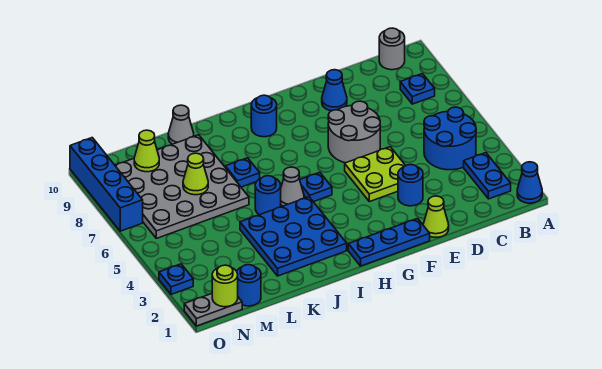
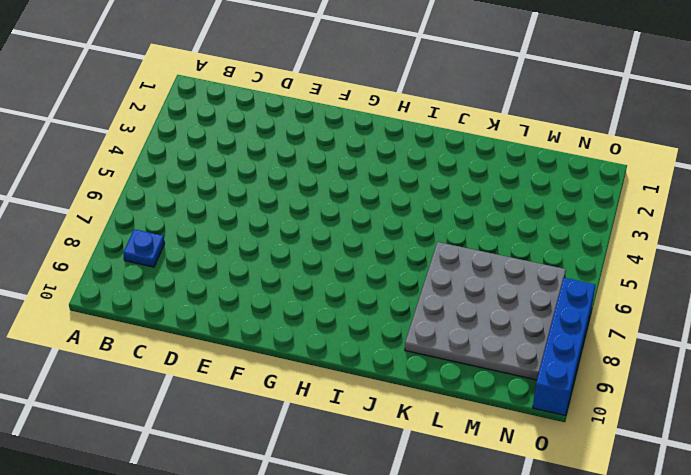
none -> blue cone A1 level 1
none -> blue plate B2:B3 level 1
none -> blue round brick B4:C5 level 1

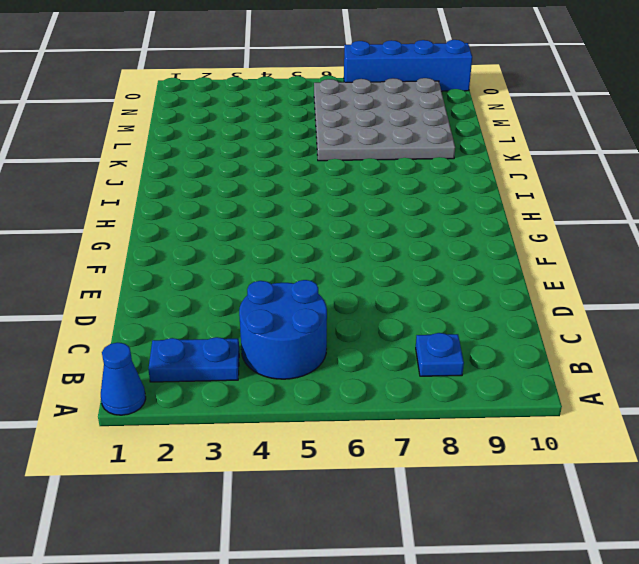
none -> grey round brick B10 level 1
none -> lime cone E1 level 1
none -> blue round brick E3 level 1

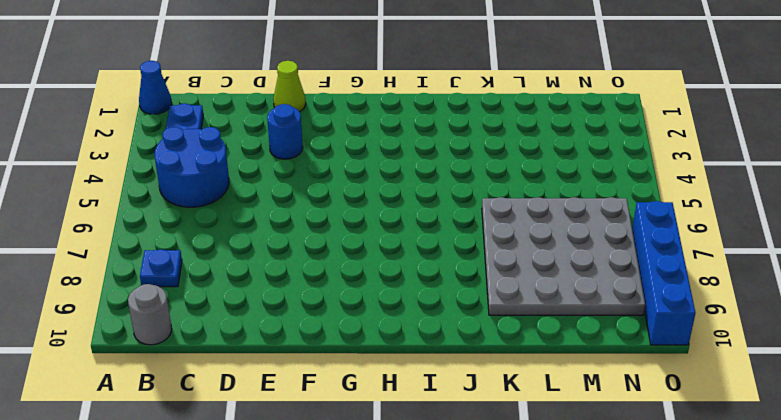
none -> lime plate E4:F5 level 1
none -> grey round brick E6:F7 level 1
none -> blue cone E9 level 1

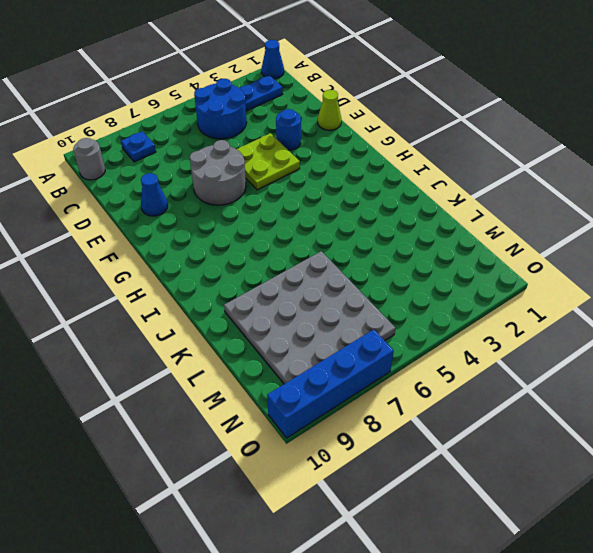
none -> blue plate F1:H1 level 1
none -> blue plate H5 level 1
none -> blue round brick H9 level 1

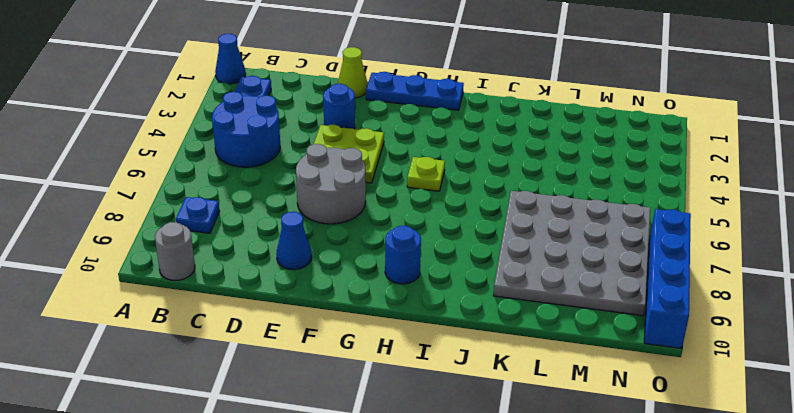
lime plate H5 level 1 -> blue plate H5 level 1
none -> blue plate I2:K4 level 1
none -> grey cone I5 level 1
none -> blue round brick J5 level 1

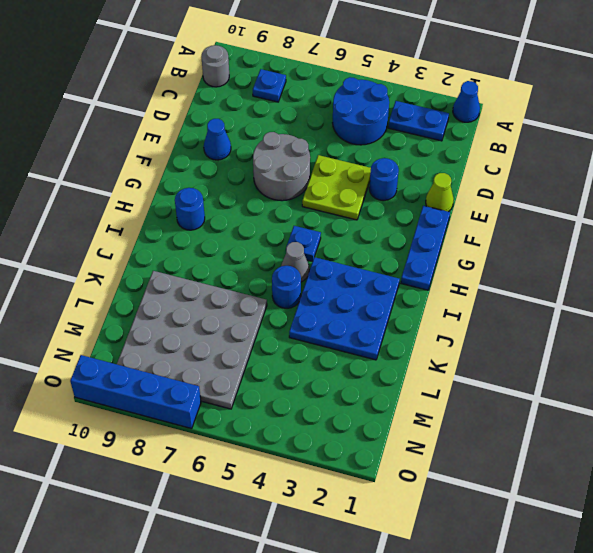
none -> blue plate J7 level 1
none -> grey cone K10 level 1
none -> blue round brick M1 level 1

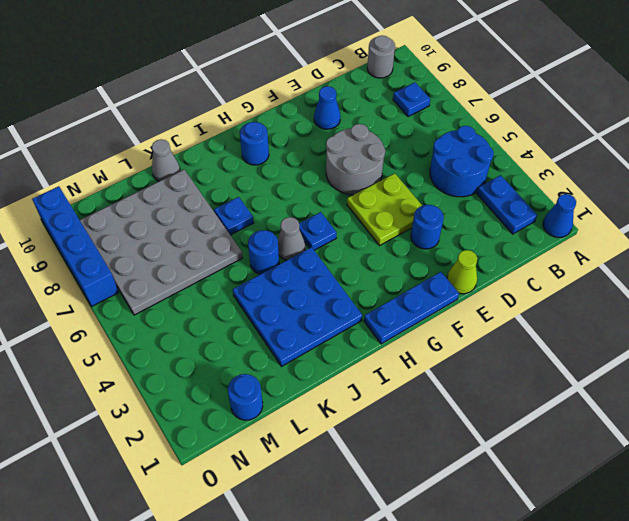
none -> grey plate N1:O1 level 1
none -> blue plate O3 level 1
none -> lime cone L7 level 2

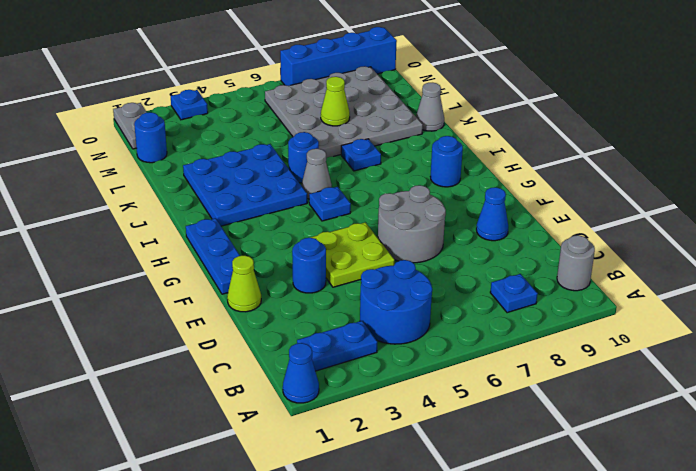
none -> lime cone M9 level 2
none -> lime round brick N1 level 2

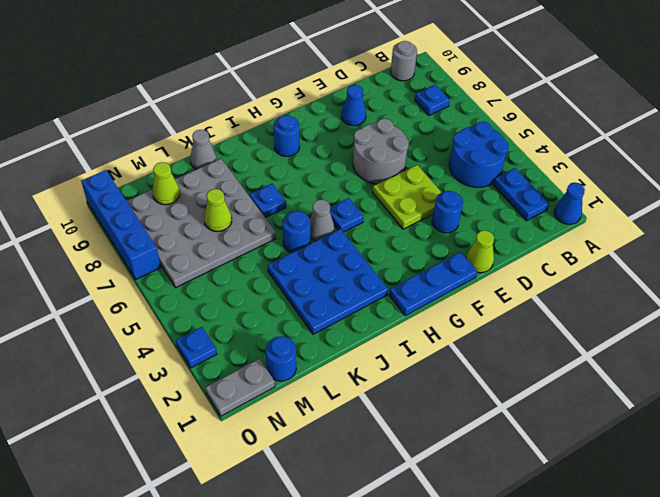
none -> lime round brick N1 level 2

